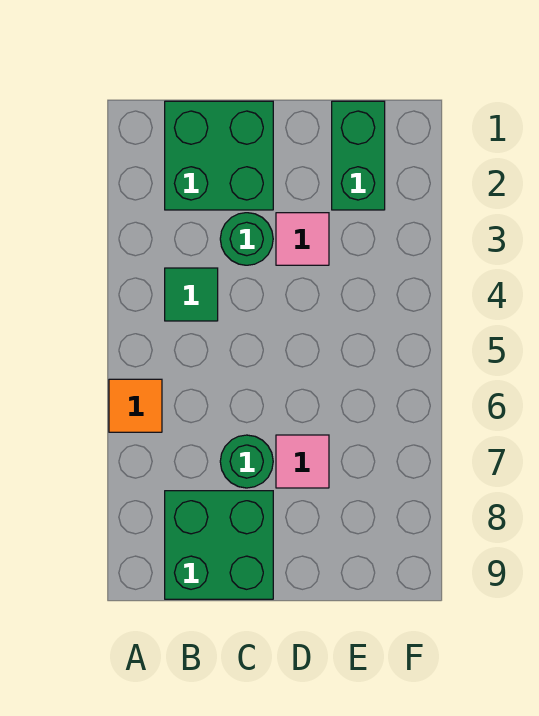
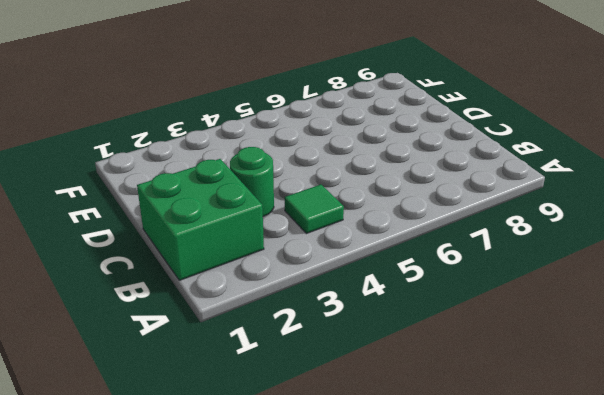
none -> orange tile A6 level 1
none -> green brick B8:C9 level 1

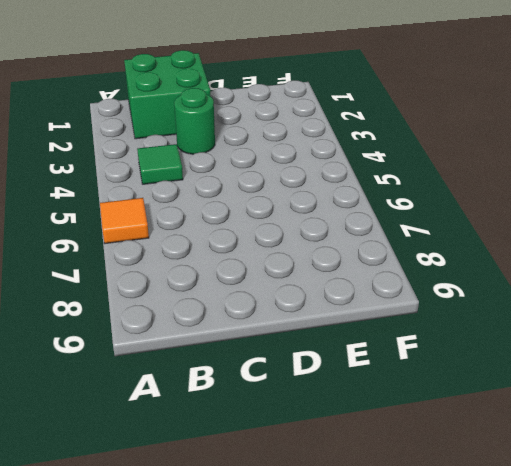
none -> green brick B8:C9 level 1
none -> green round brick C7 level 1

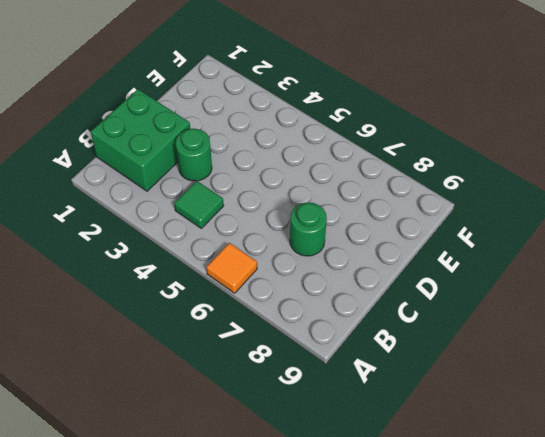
none -> green brick B8:C9 level 1
none -> pink tile D3 level 1

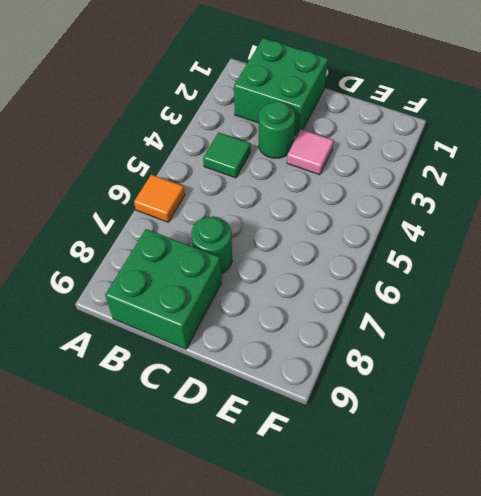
none -> pink tile D7 level 1
none -> green brick E1:E2 level 1

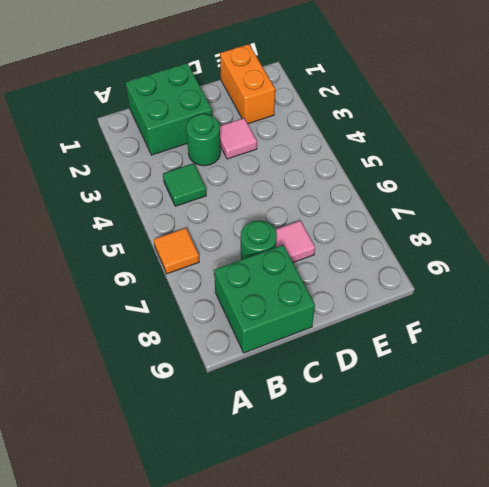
orange brick E1:E2 level 1 -> green brick E1:E2 level 1

